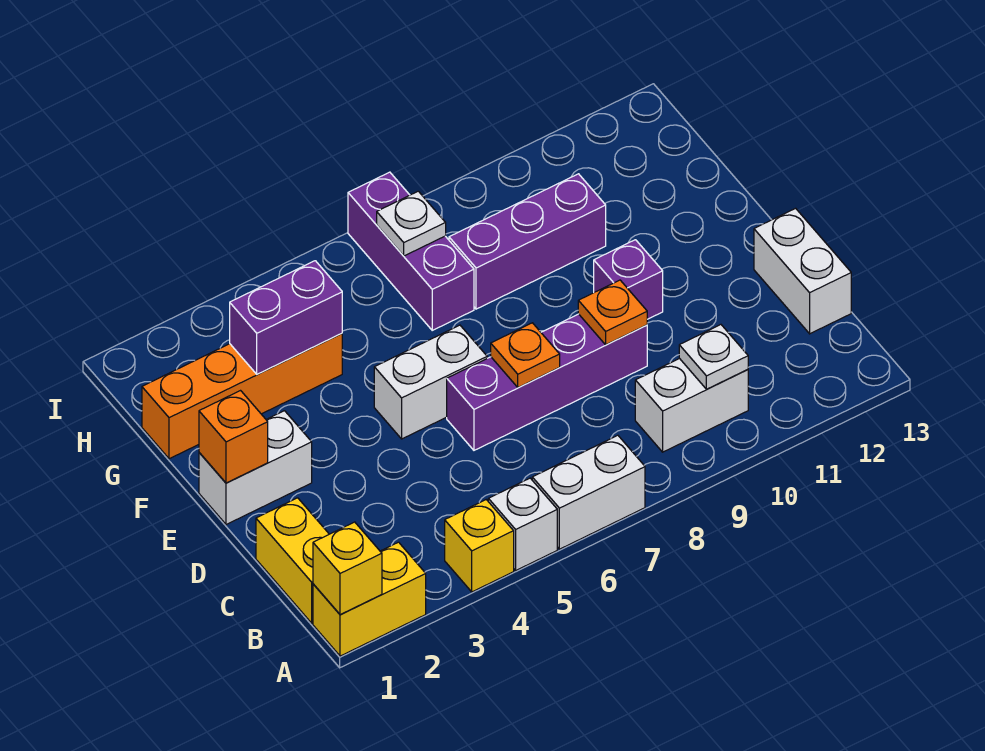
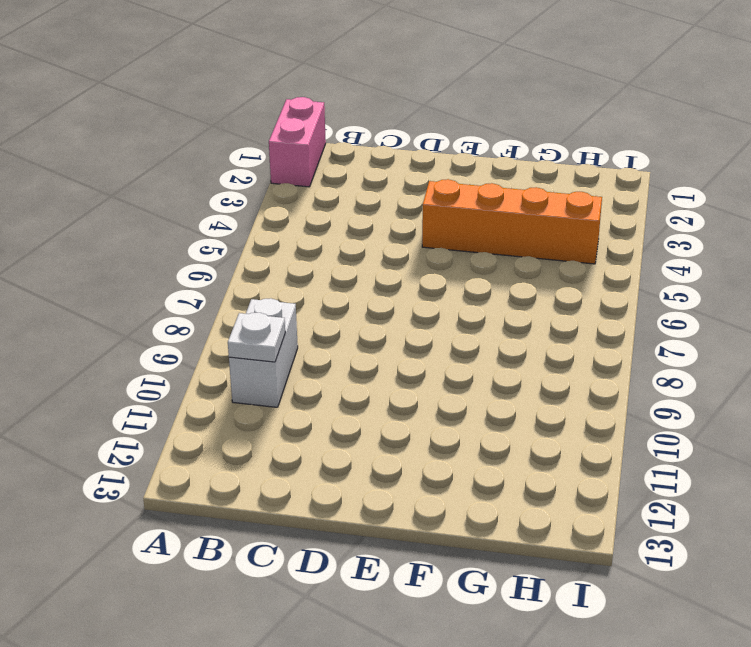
pink brick A1:A2 level 1 -> yellow brick A1:A2 level 1
orange brick E4:H4 level 1 -> orange brick G1:G4 level 1
none -> yellow brick A4 level 1
none -> white brick A5 level 1
none -> white brick A6:A7 level 1

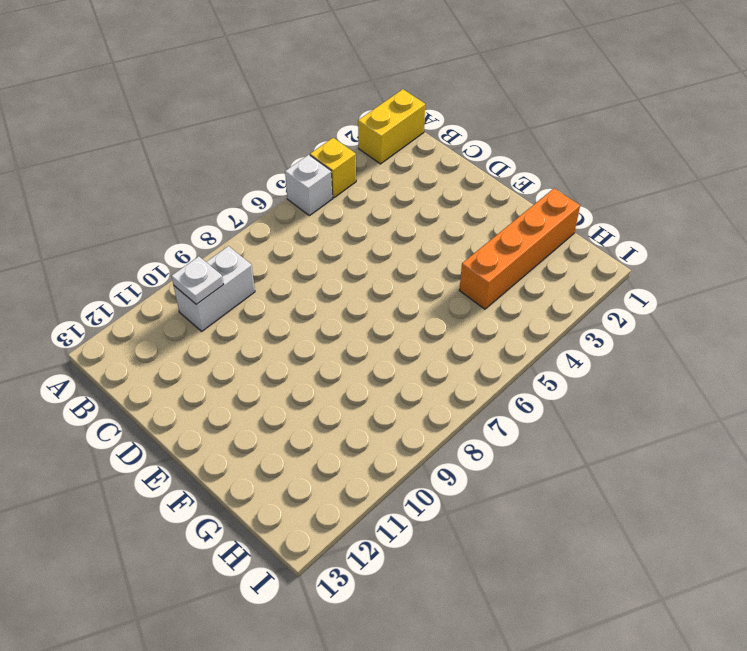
none -> white brick A6:A7 level 1
none -> yellow brick B1:C1 level 1
none -> white brick C13:D13 level 1

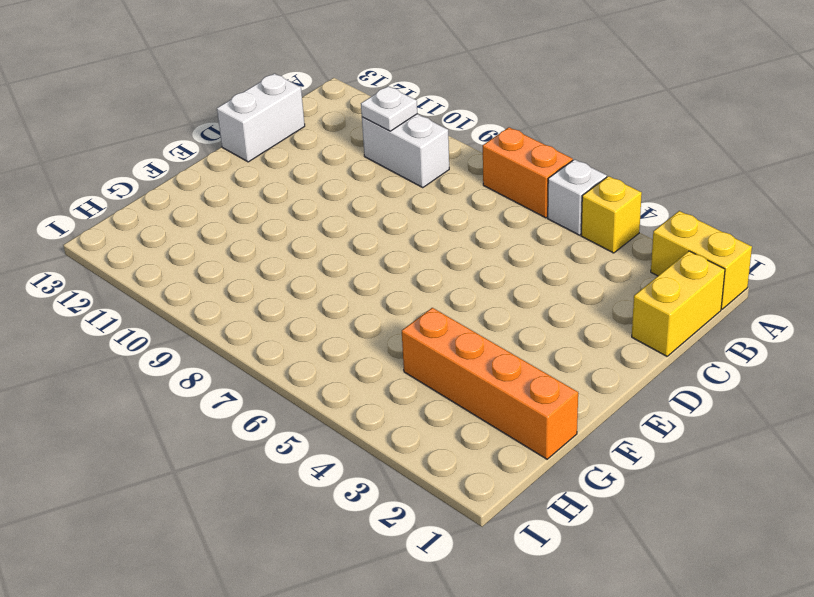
orange brick A6:A7 level 1 -> white brick A6:A7 level 1
none -> purple brick D6:D9 level 1
none -> white brick E1:E2 level 1
none -> white brick E5:E6 level 1

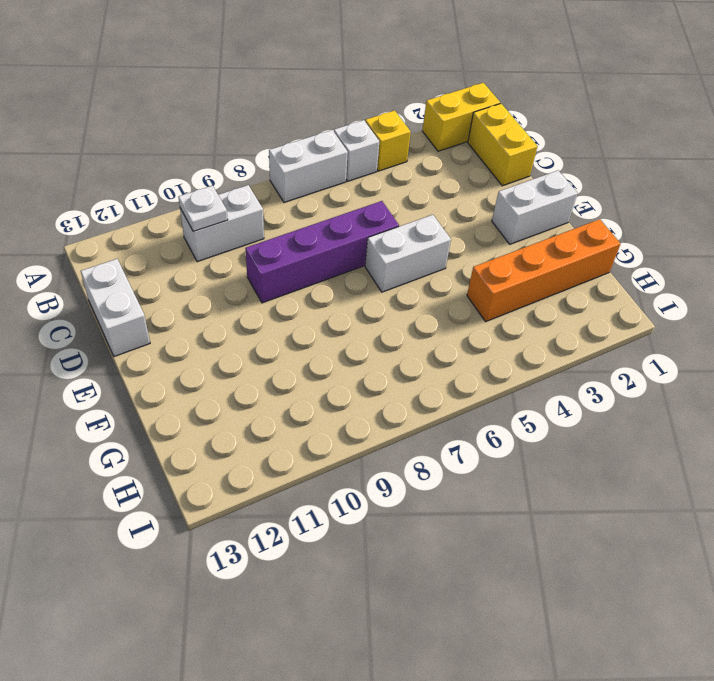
none -> purple brick E10 level 1
none -> purple brick G7:I7 level 1
none -> purple brick G8:G10 level 1

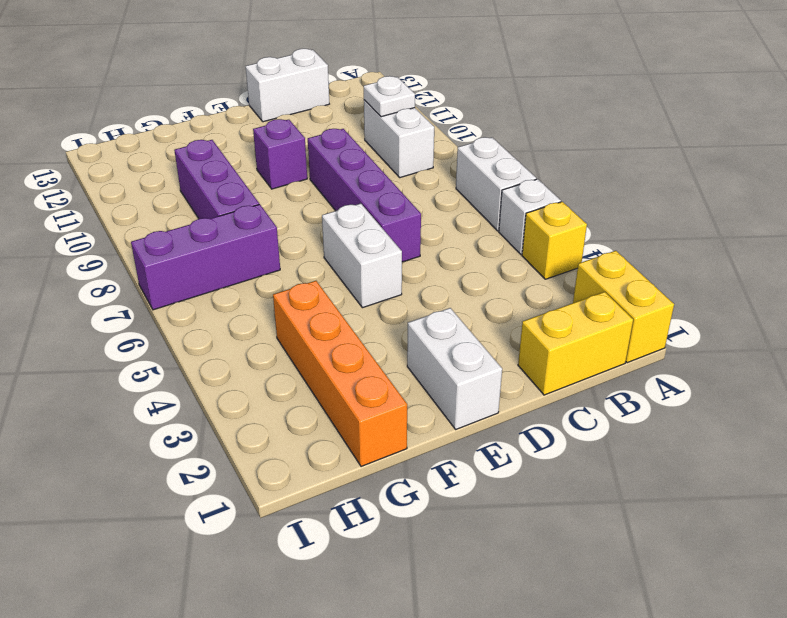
none -> yellow brick A1 level 2
none -> orange plate D7 level 2
none -> orange plate D9 level 2

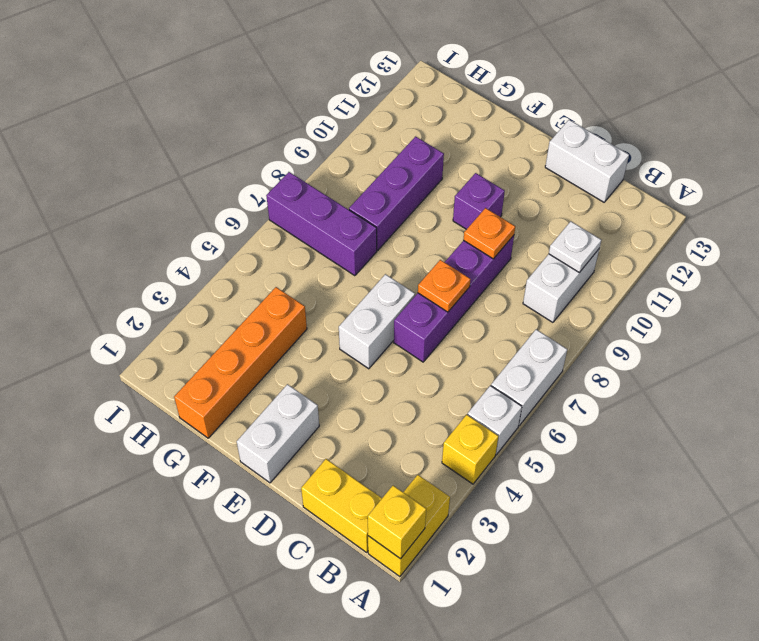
none -> orange brick E1 level 2
none -> purple brick G3:G4 level 2
none -> white plate H7 level 2

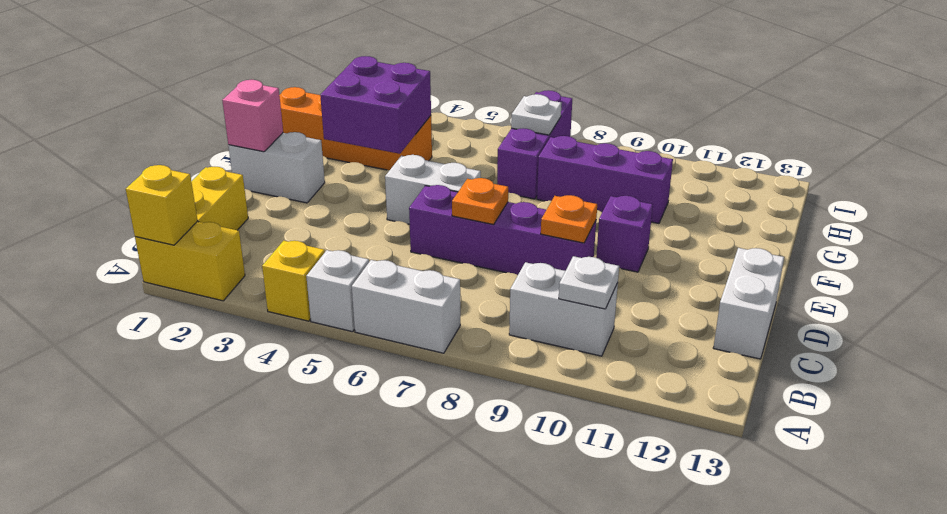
pink brick E1 level 2 -> orange brick E1 level 2
purple brick F3:G4 level 2 -> purple brick G3:G4 level 2

